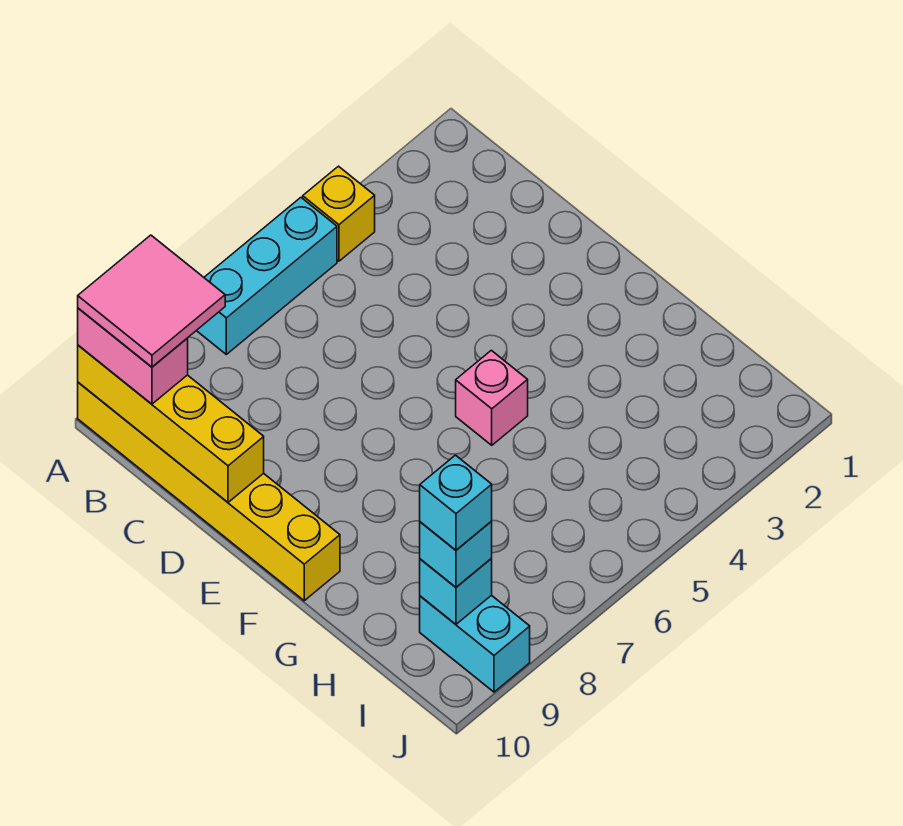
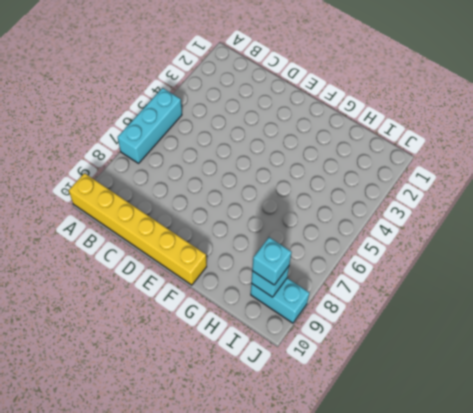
none -> yellow brick A4 level 1
none -> pink brick F5 level 1

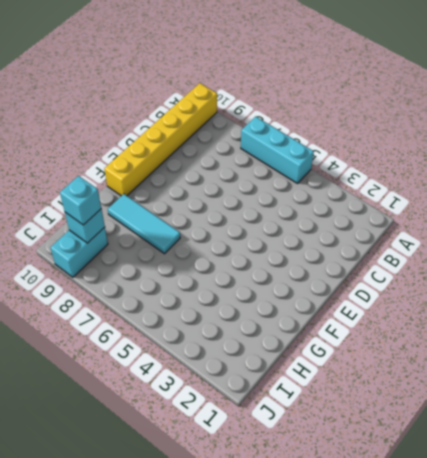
cyan tile G7:G9 level 1 -> none
none -> yellow brick A4 level 1
none -> pink brick F5 level 1

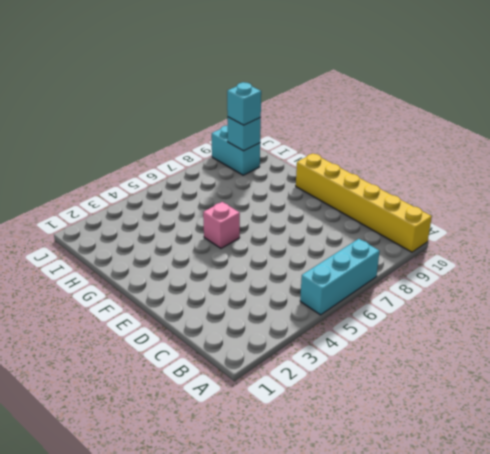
none -> yellow brick A4 level 1
none -> yellow brick A10:D10 level 2

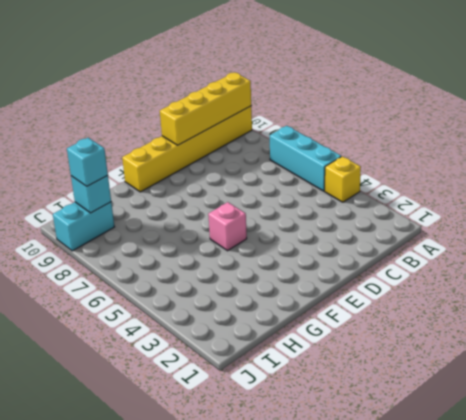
none -> pink brick A10:B10 level 3
none -> pink tile A9:B10 level 4

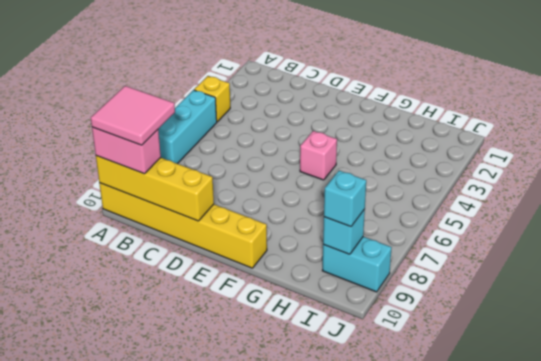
none -> cyan brick I9 level 4

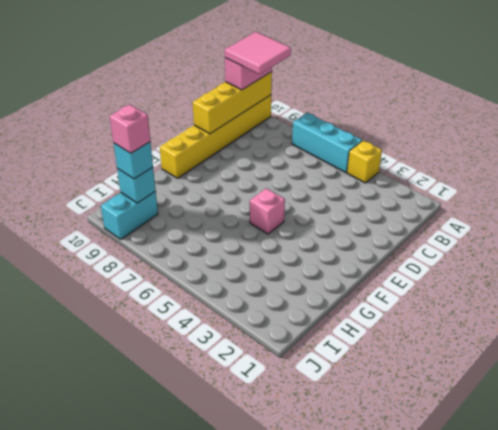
pink brick I9 level 4 -> cyan brick I9 level 4

